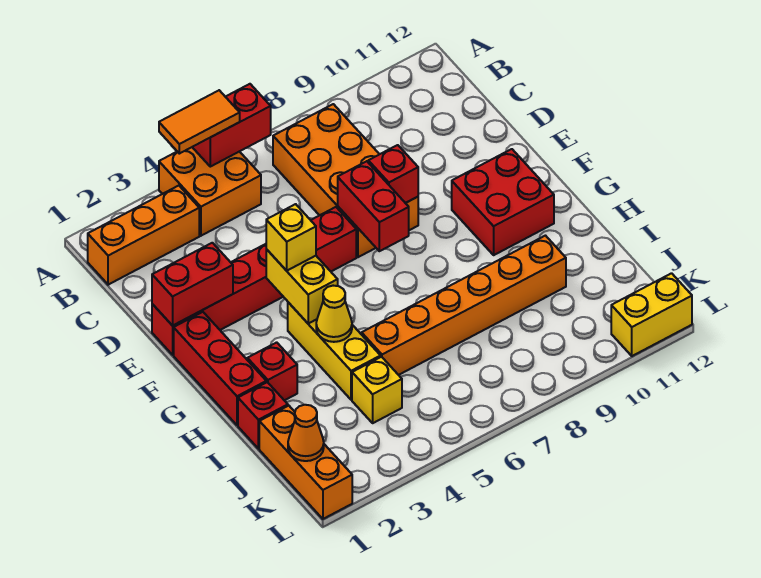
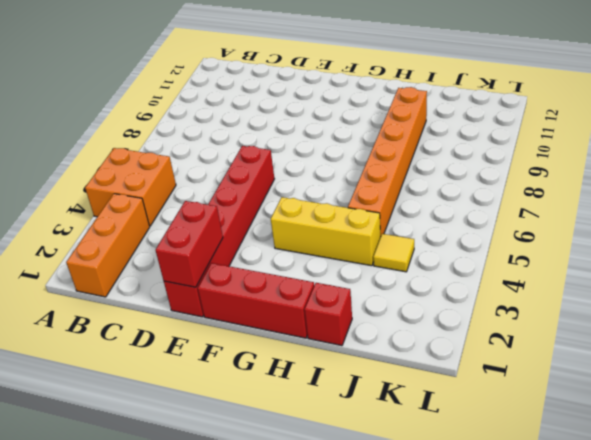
yellow tile J4 level 1 -> yellow brick J4 level 1
none -> orange brick B7:E8 level 1
none -> red brick F10:G11 level 1
none -> red brick H2 level 1

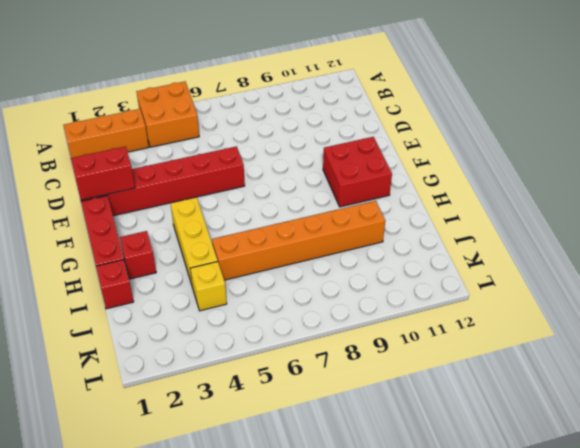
none -> orange brick B7:E8 level 1
none -> orange brick J1:L1 level 1
none -> yellow brick L11:L12 level 1

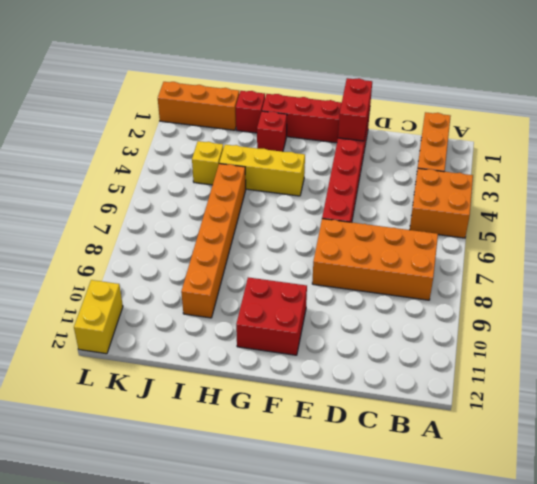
none -> red brick A5:A6 level 2
none -> red brick E7:F7 level 2
none -> red brick E8 level 2

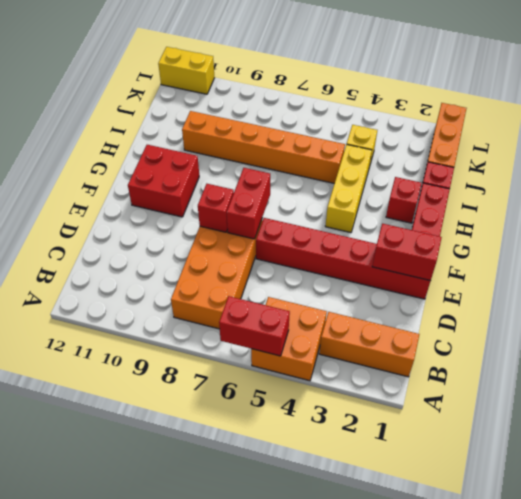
none -> yellow brick F4:G4 level 2
none -> yellow cone H4 level 2
none -> orange cone K1 level 2

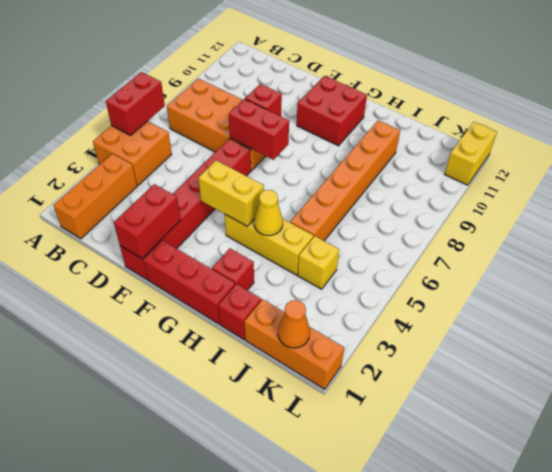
none -> orange tile A4:A5 level 3
none -> yellow brick F4 level 3

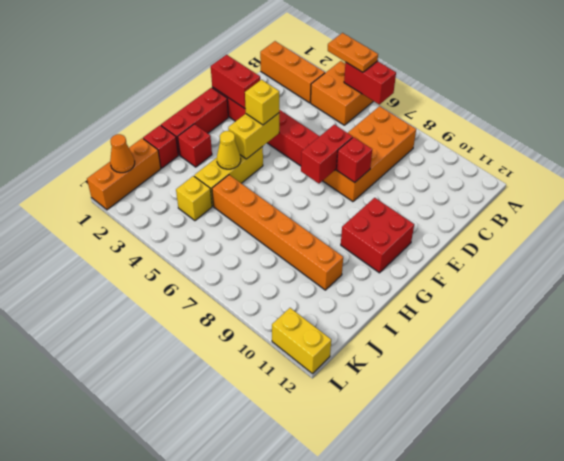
orange plate A4:A5 level 3 -> orange tile A4:A5 level 3

